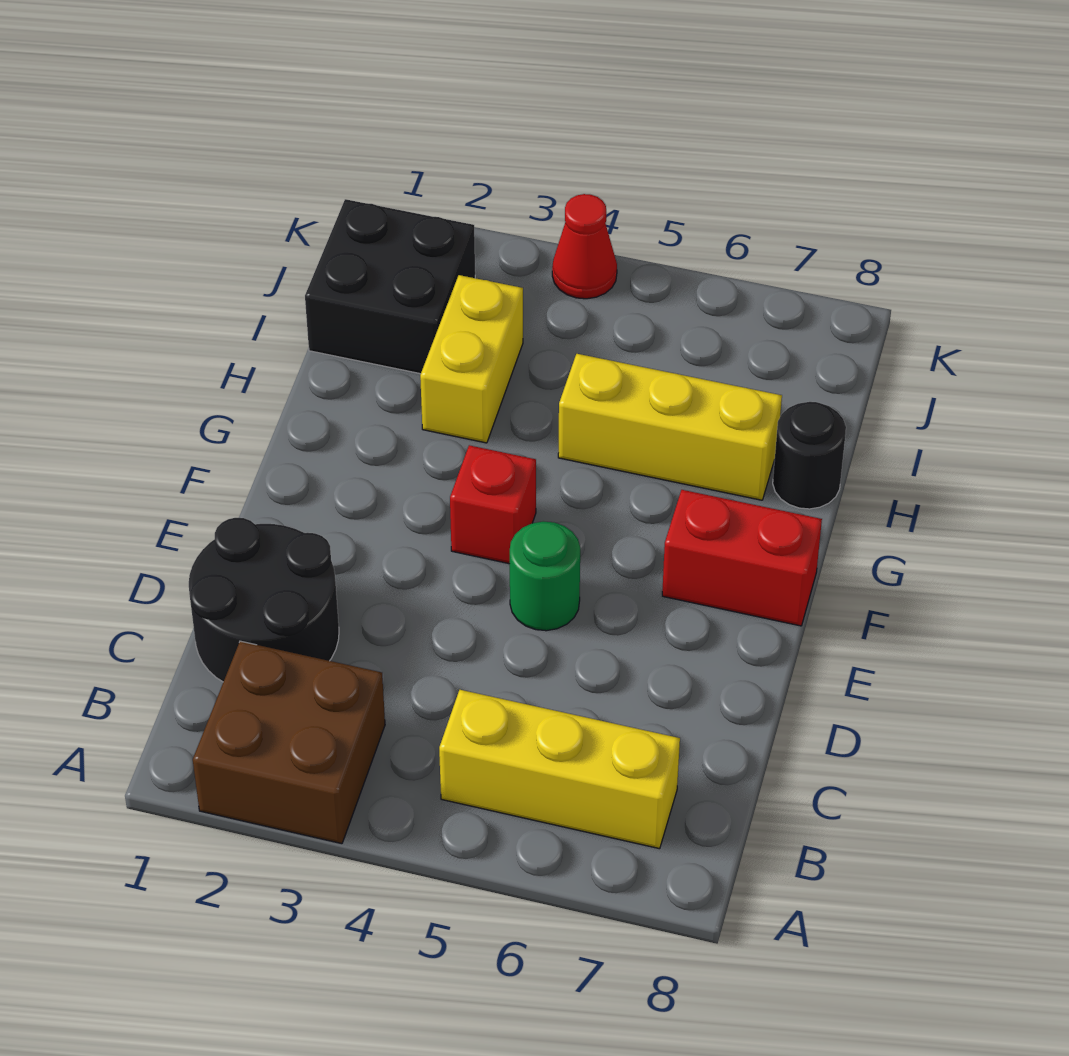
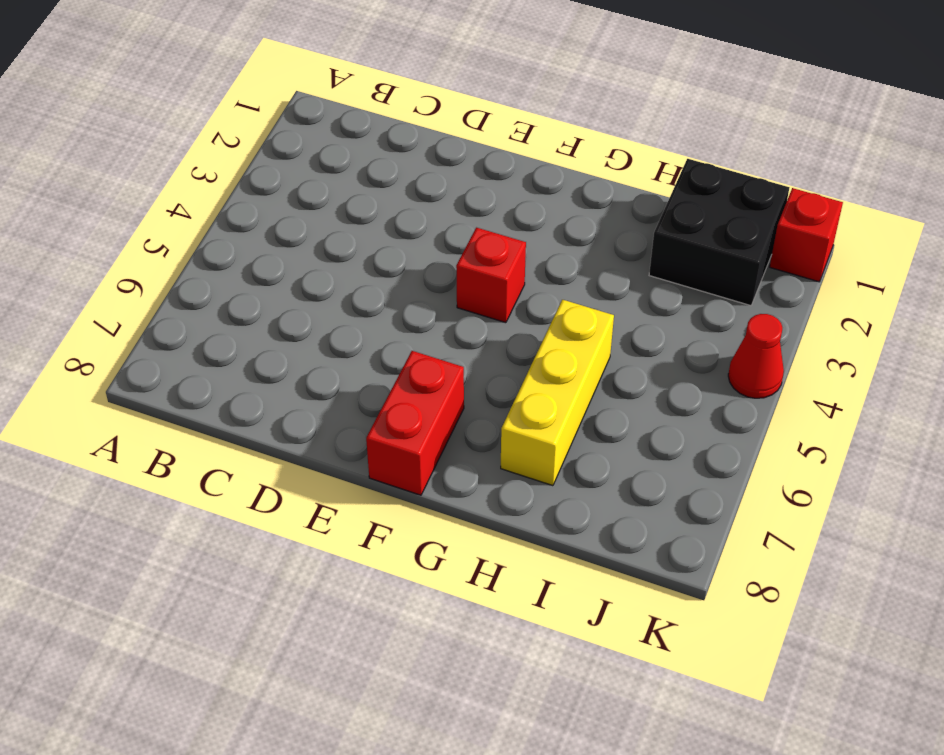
red brick K1 level 1 -> none
none -> brown brick A2:B3 level 1
none -> yellow brick B5:B7 level 1

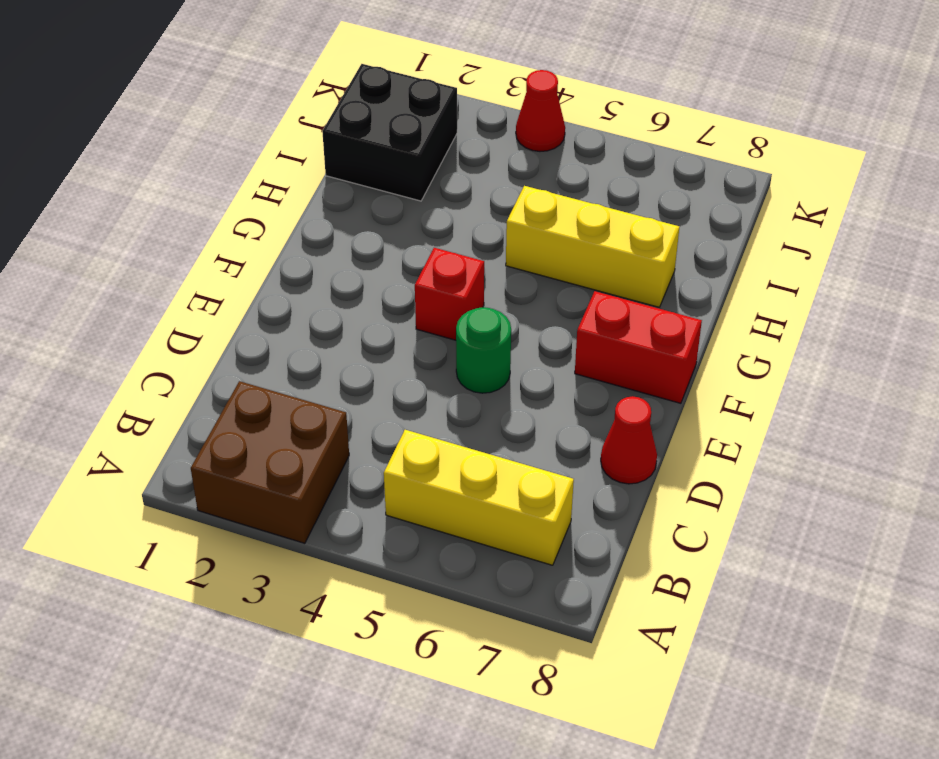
red cone D8 level 1 -> none
none -> black round brick C1:D2 level 1
none -> yellow brick H3:I3 level 1

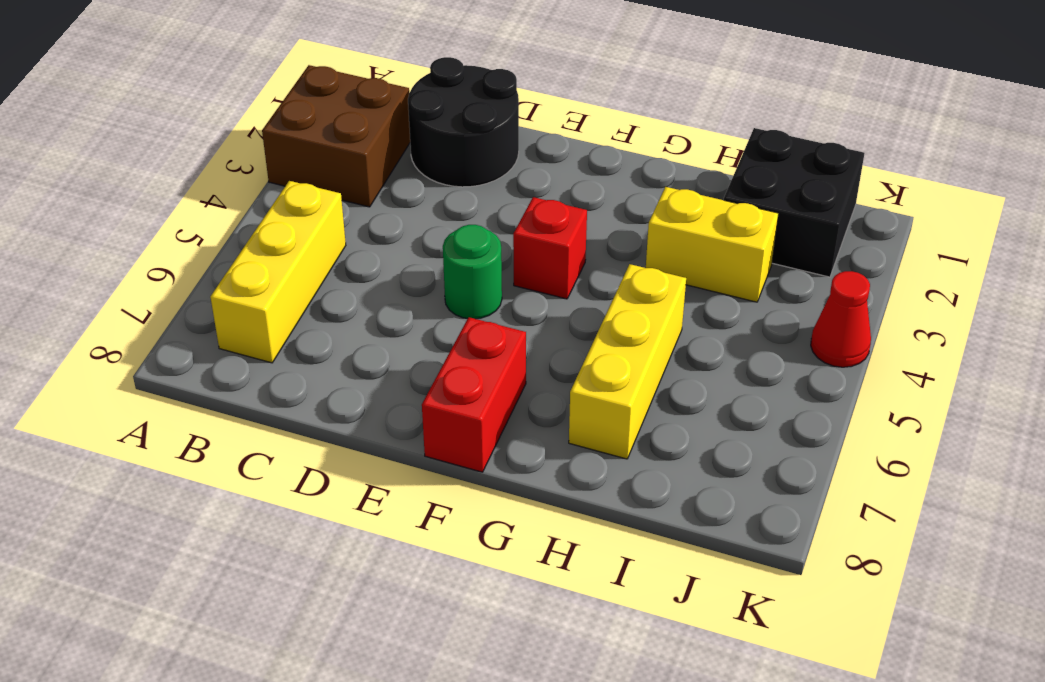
none -> black round brick H8 level 1

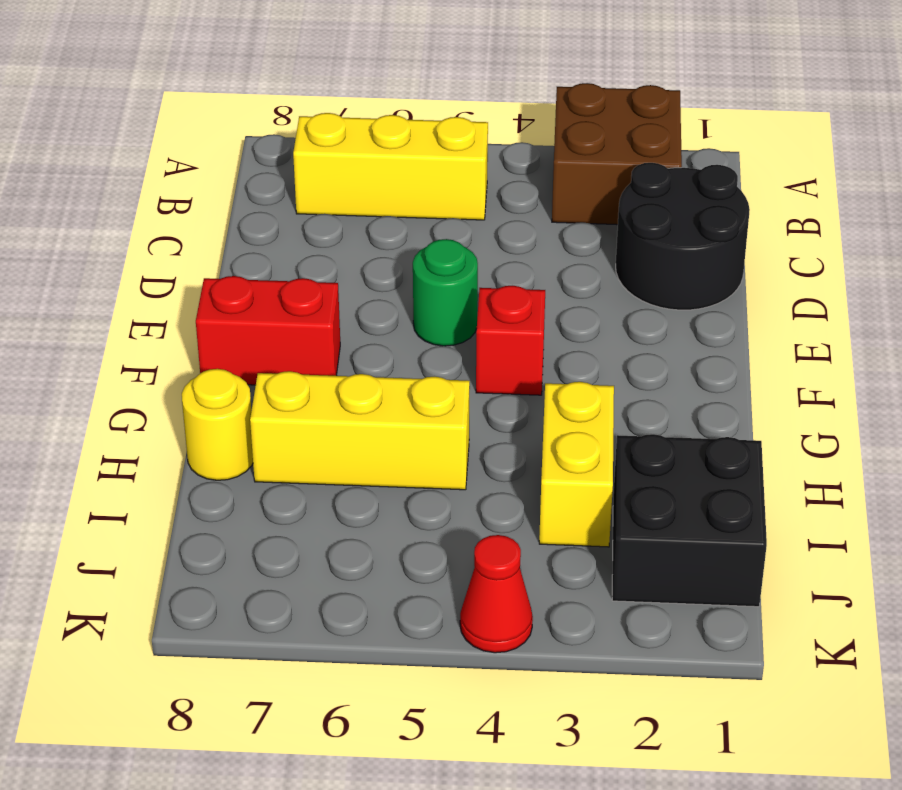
yellow round brick H8 level 1 -> black round brick H8 level 1

